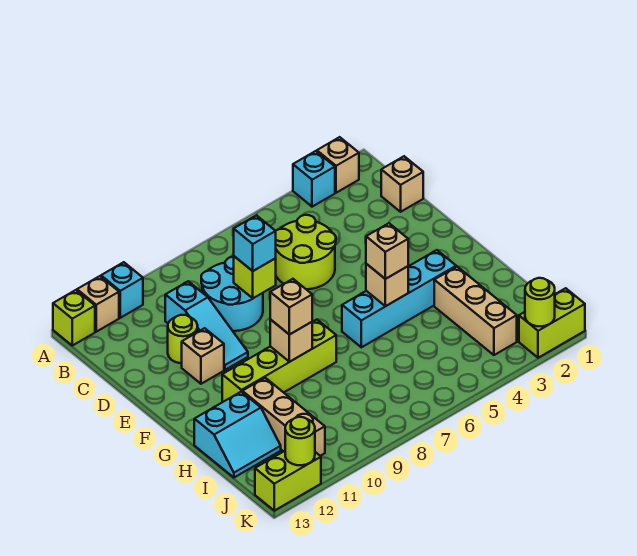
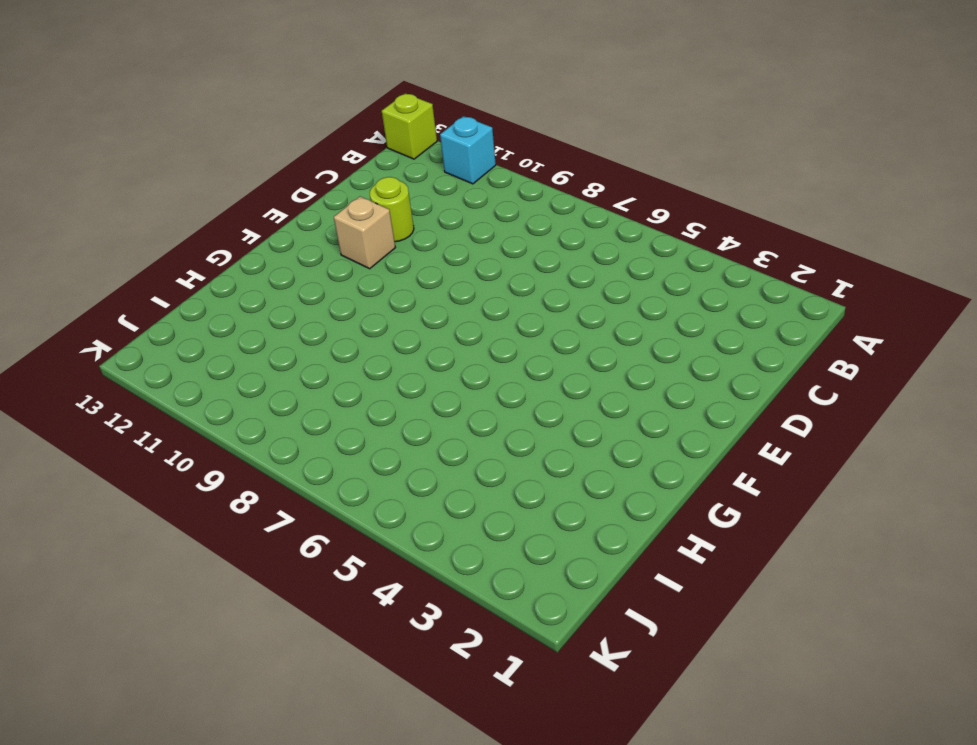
none -> tan brick A2 level 1
none -> cyan brick A3 level 1
none -> tan brick A12 level 1

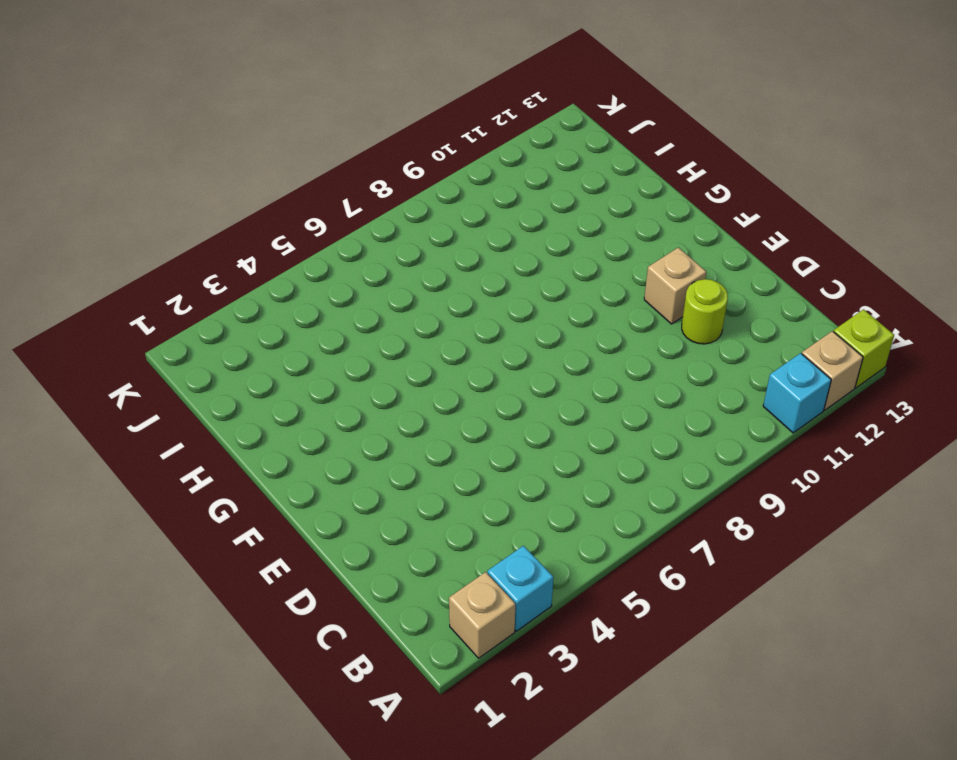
none -> tan brick C1 level 1
none -> lime round brick C5:D6 level 1
none -> cyan round brick C8:D9 level 1

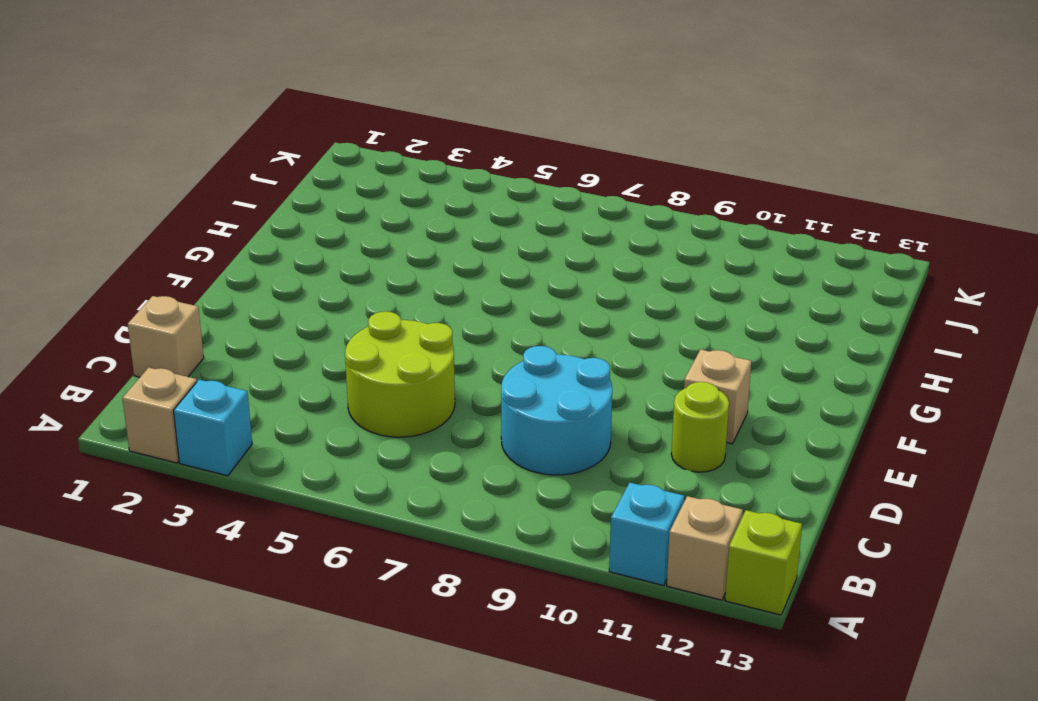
none -> cyan slope C10:E10 level 1 top C
none -> cyan brick G3:G6 level 1
none -> lime brick G8:G11 level 1

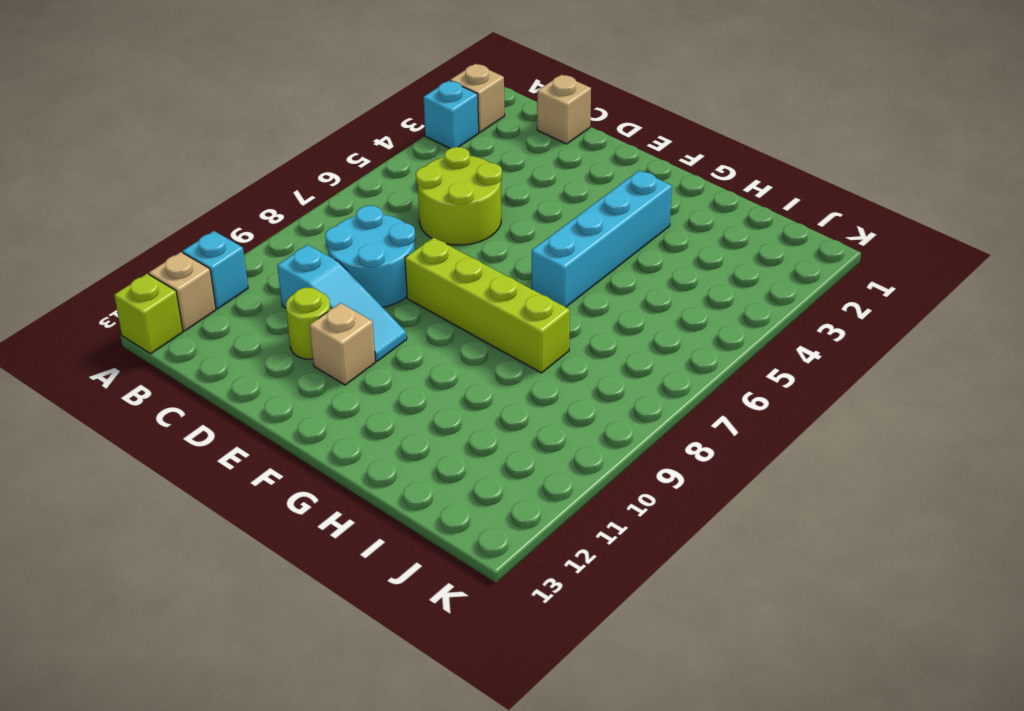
lime brick E8:H8 level 1 -> lime brick G8:G11 level 1
none -> tan brick H3:J3 level 1
none -> tan brick H11:J11 level 1
none -> cyan slope H12:I13 level 1 top H

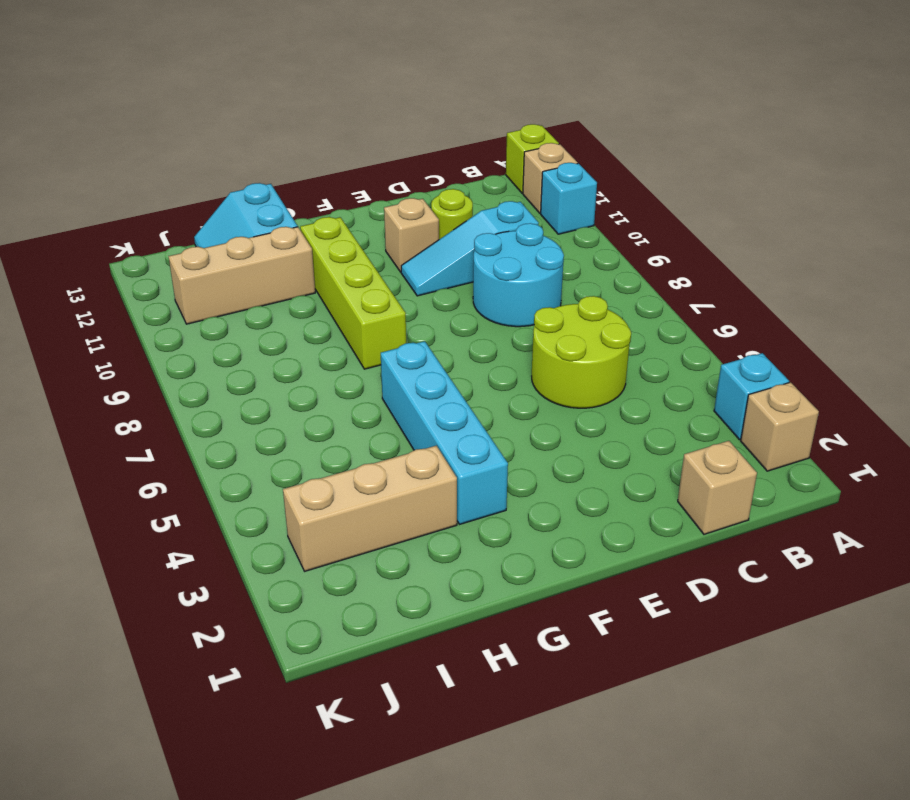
none -> lime brick K1:K2 level 1
none -> lime brick K12:K13 level 1
none -> lime brick D8 level 2

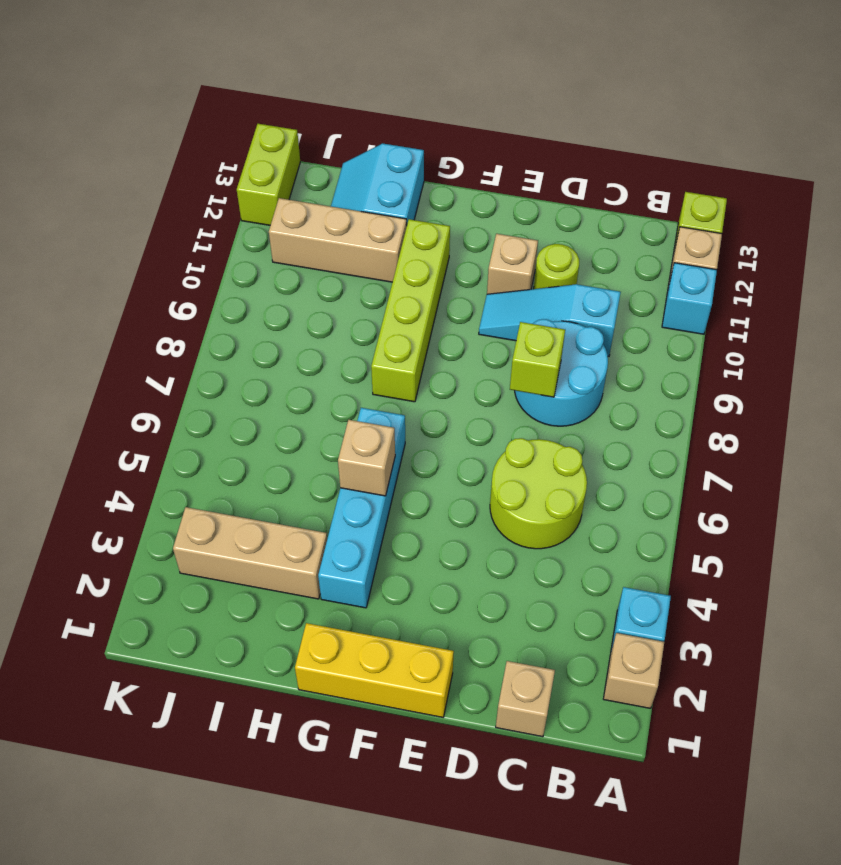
yellow brick E1:G1 level 1 -> none
none -> lime brick K1:K2 level 1
none -> tan brick G9 level 2
none -> lime round brick K2 level 2

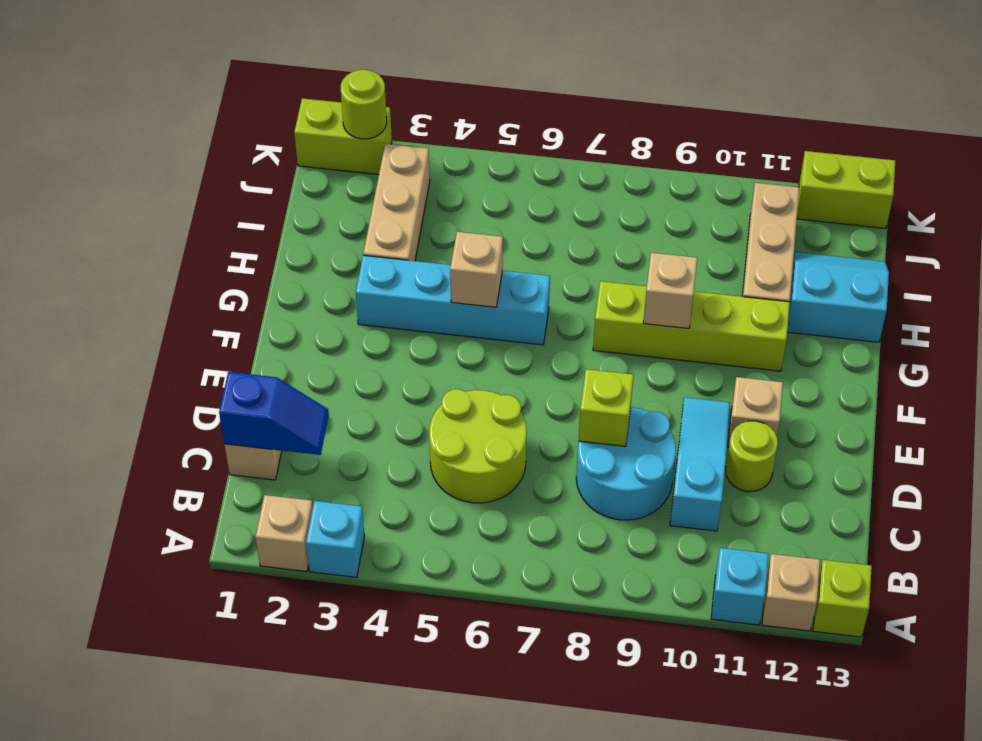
blue slope C1:C2 level 2 top 1 -> none
none -> lime round brick K12 level 2
none -> cyan brick D8 level 3
none -> tan brick G5 level 3

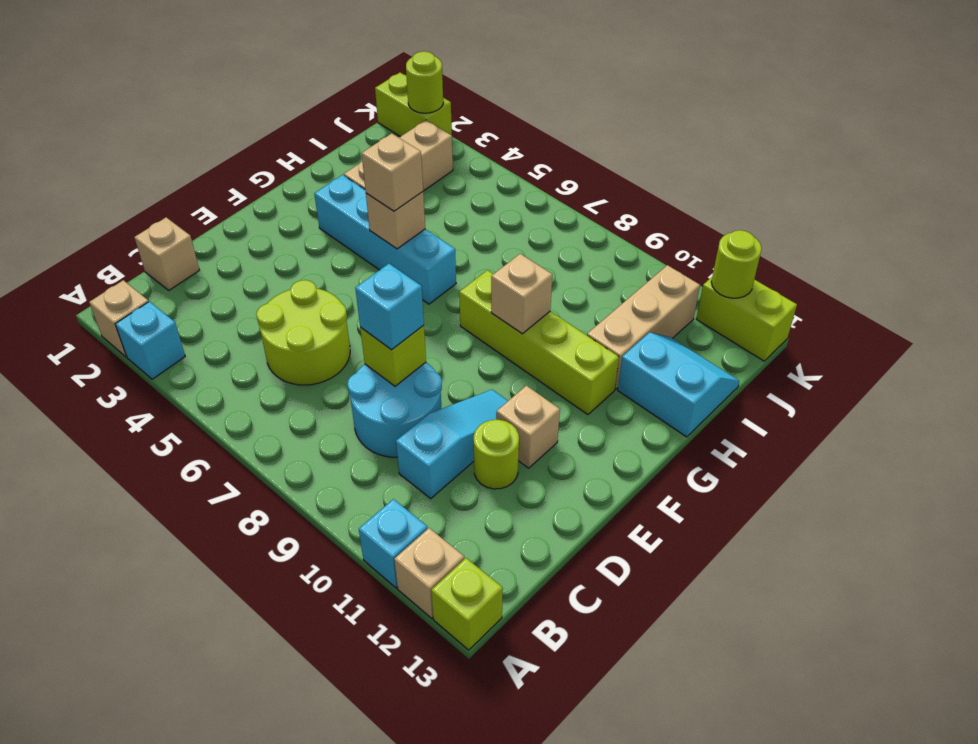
none -> tan brick G9 level 3

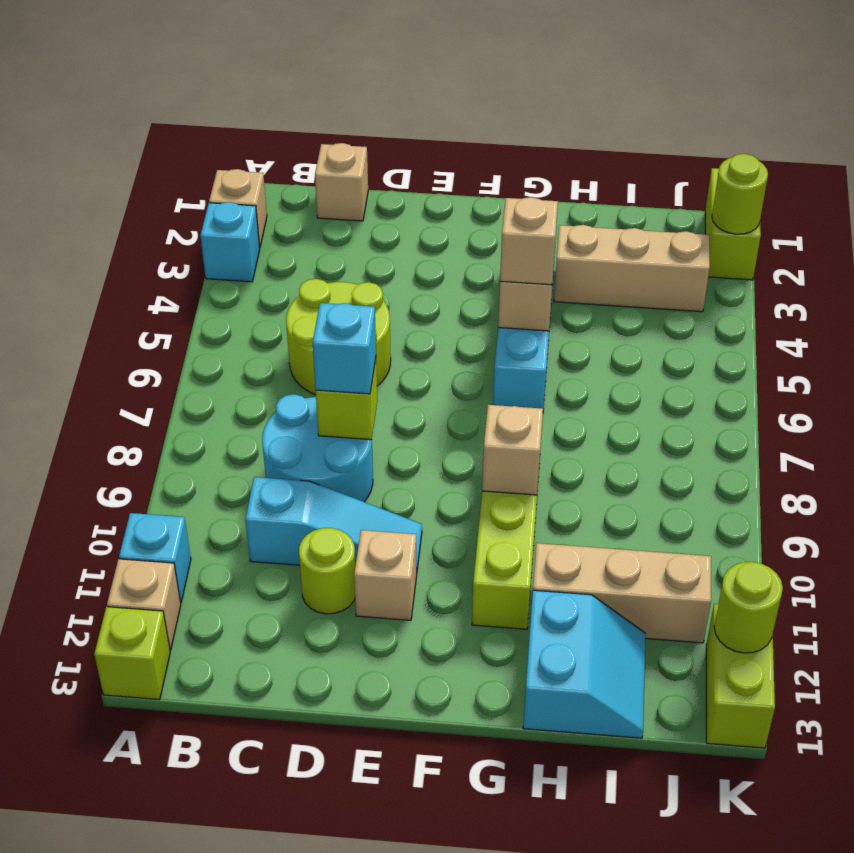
none -> tan brick G9 level 3

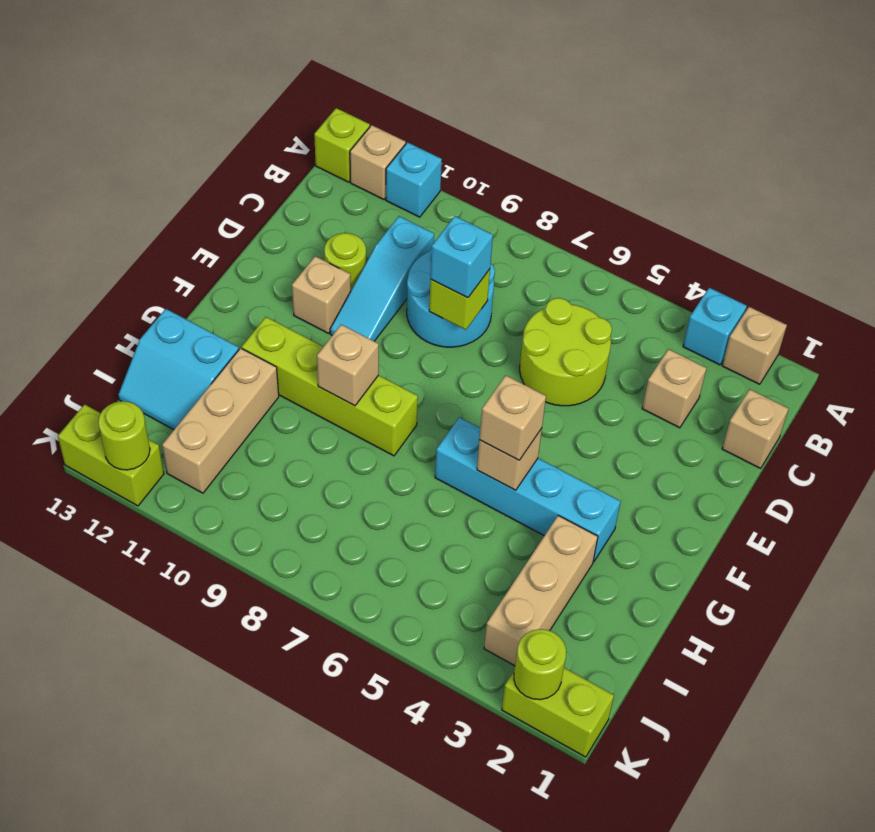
tan brick C3 level 1 -> tan brick G9 level 3

